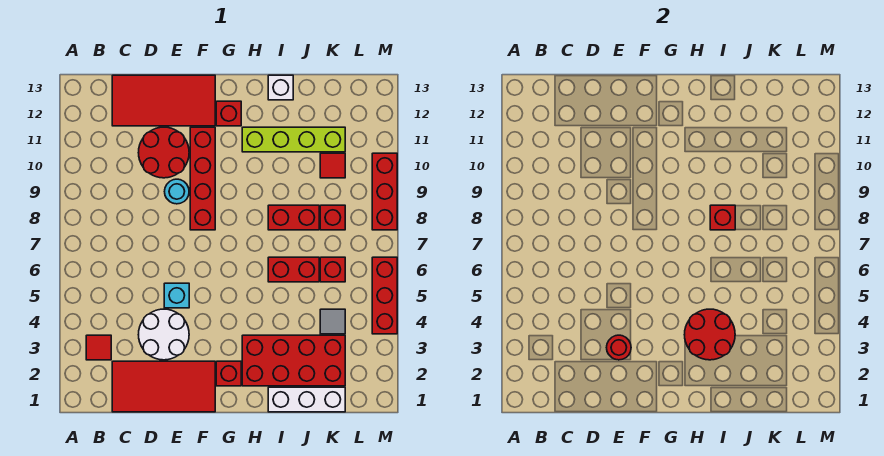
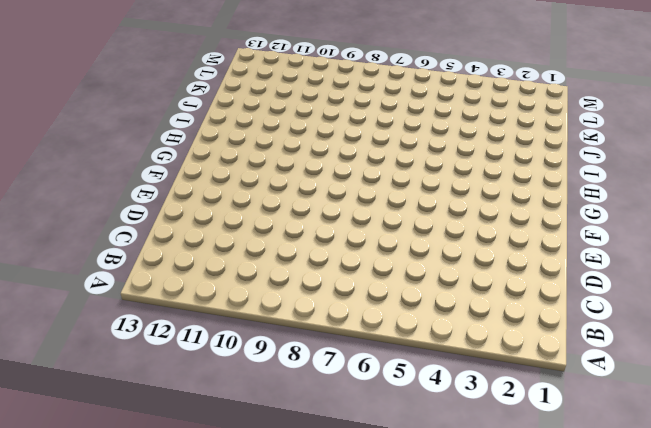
none -> red tile B3 level 1
none -> red tile C1:F2 level 1
none -> red tile C12:F13 level 1

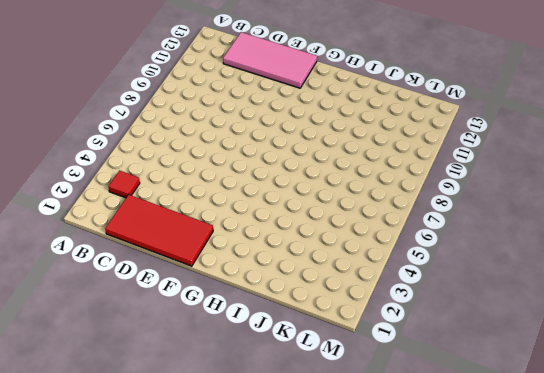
pink tile C12:F13 level 1 -> red tile C12:F13 level 1
none -> white round brick D3:E4 level 1
none -> red round brick D10:E11 level 1
none -> cyan brick E5 level 1

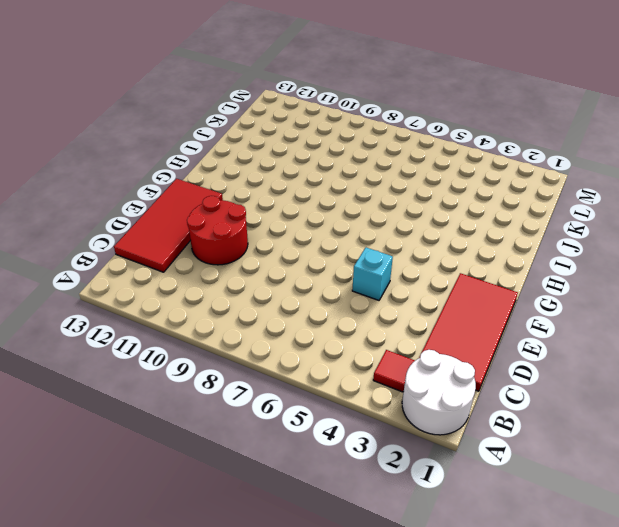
white round brick A1:B2 level 1 -> white round brick D3:E4 level 1
none -> cyan round brick E9 level 1
none -> red brick F8:F11 level 1
none -> red brick G2 level 1

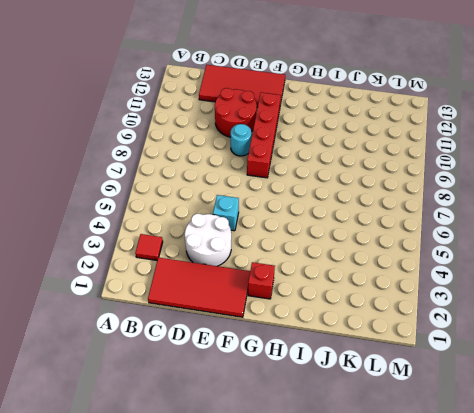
none -> red brick G12 level 1
none -> red brick H2:K3 level 1
none -> lime brick H11:K11 level 1

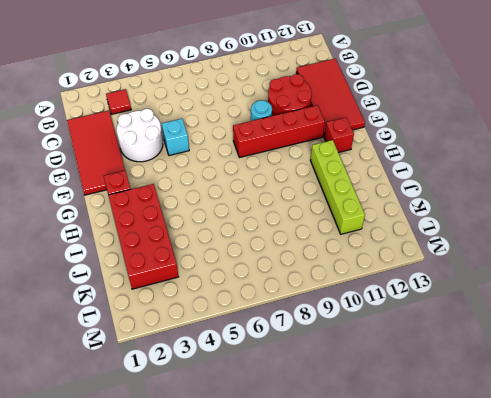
none -> white brick I1:K1 level 1
none -> red brick I6:J6 level 1
none -> red brick I8:J8 level 1

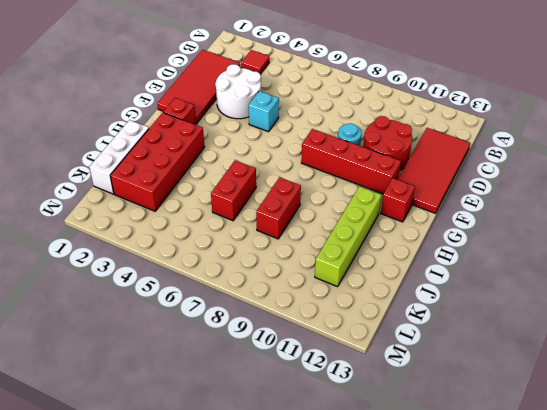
none -> white brick I13 level 1
none -> grey tile K4 level 1
none -> red brick K6 level 1

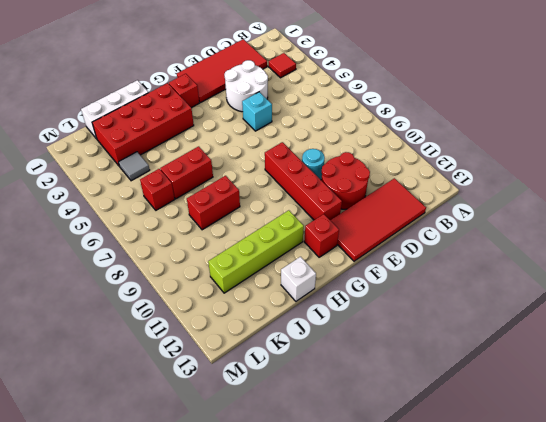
none -> red brick K8 level 1
none -> red tile K10 level 1
none -> red brick M4:M6 level 1

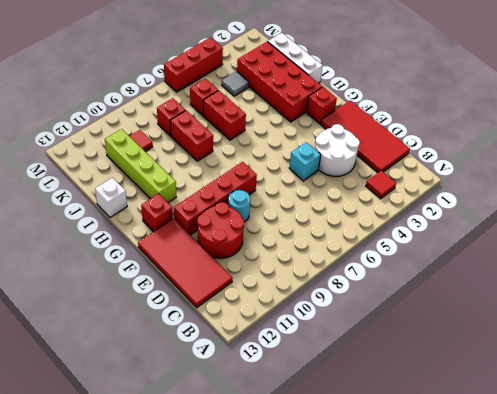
none -> red brick M8:M10 level 1
none -> red round brick E3 level 2
none -> red round brick H3:I4 level 2

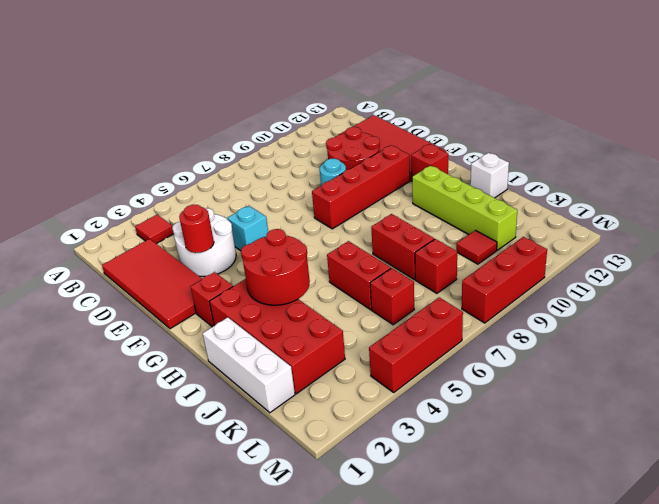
none -> grey tile K4 level 1
none -> red brick I8 level 2

